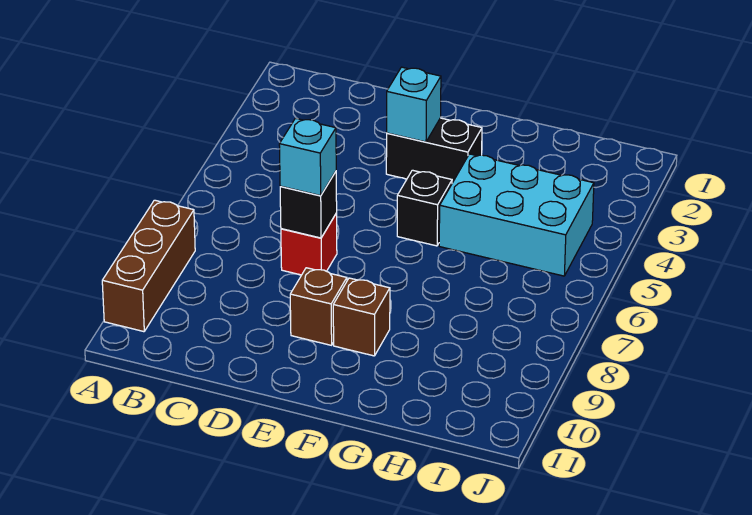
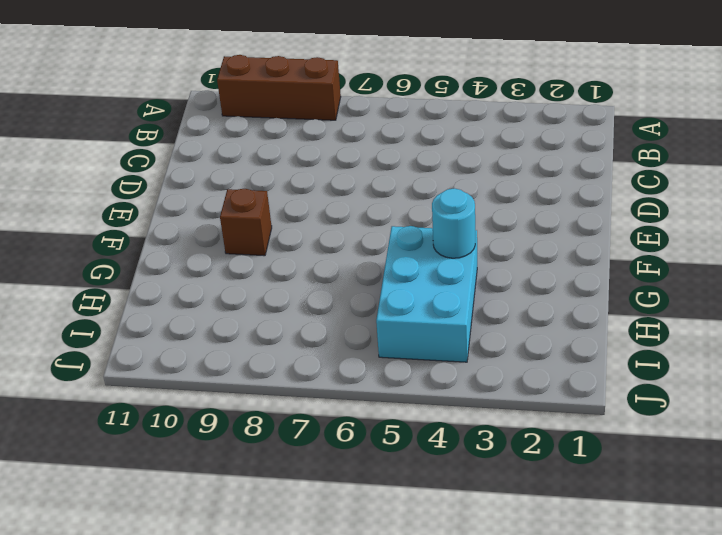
cyan round brick G4 level 2 -> none
none -> red brick D7 level 1
none -> black brick E3:F3 level 1

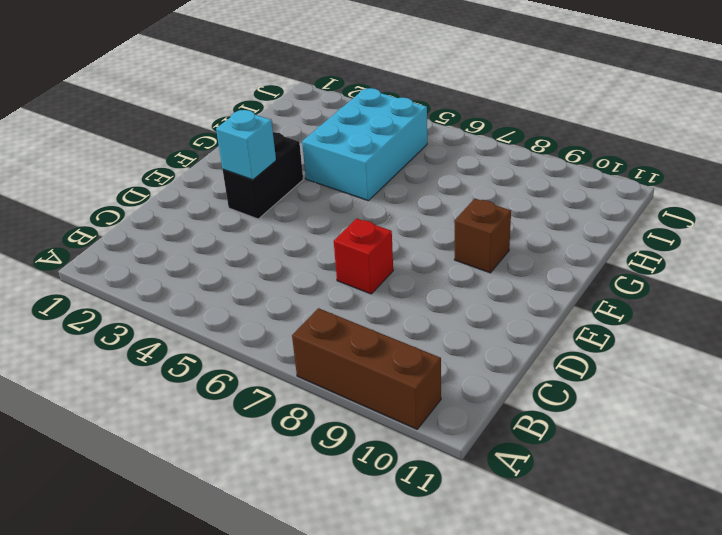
none -> brown brick E9 level 1
none -> black brick F5 level 1

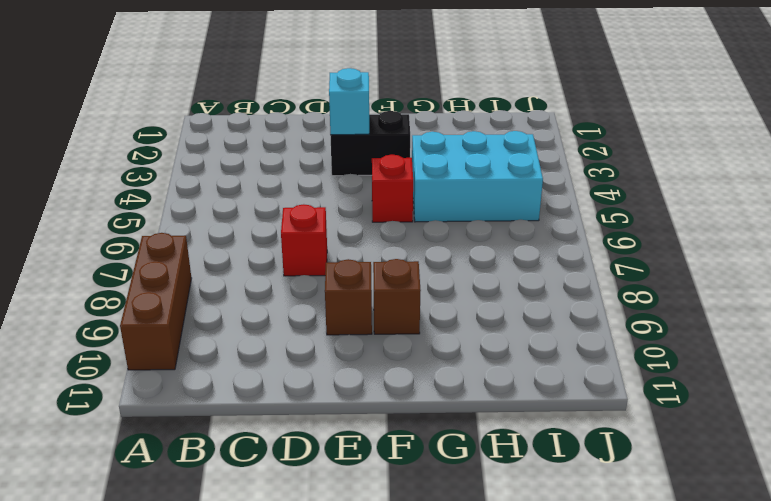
red brick F5 level 1 -> black brick F5 level 1
none -> black brick D7 level 2
none -> cyan brick D7 level 3

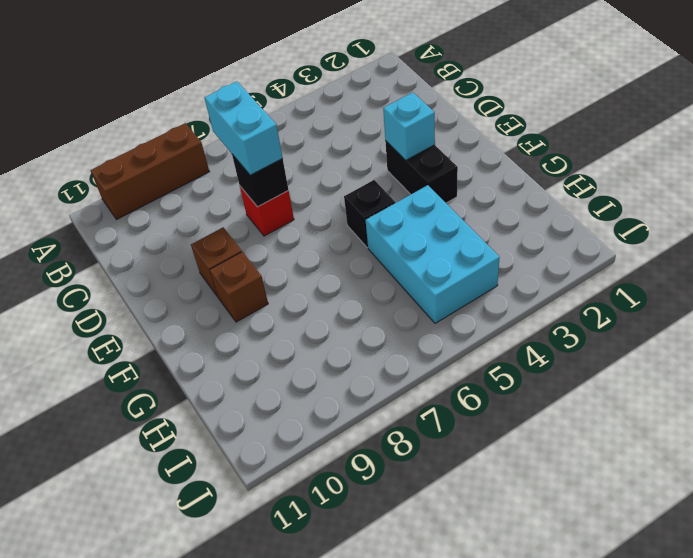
cyan brick C7:D7 level 3 -> cyan brick D7 level 3

